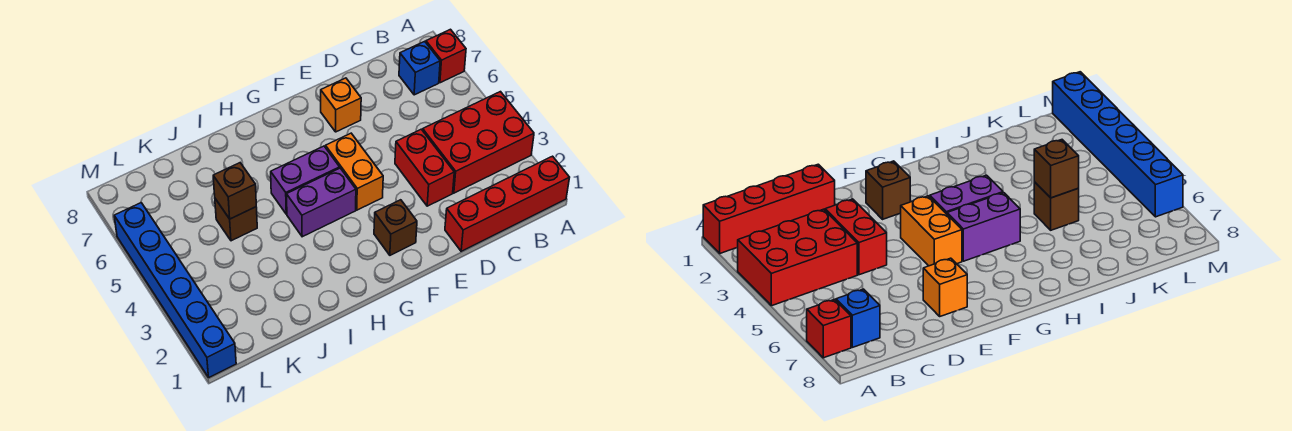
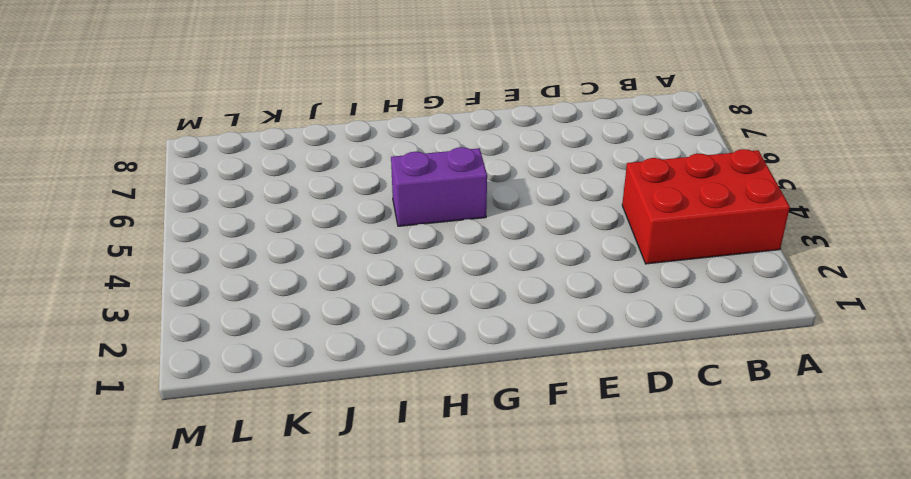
none -> red brick A1:D1 level 1
none -> red brick A7 level 1
none -> blue brick B7 level 1

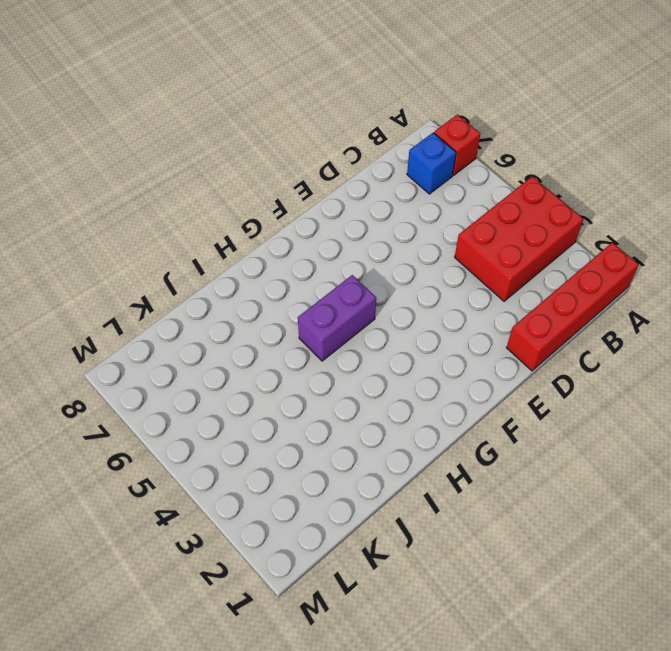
none -> red brick D3:D4 level 1
none -> orange brick E7 level 1
none -> brown brick F2 level 1

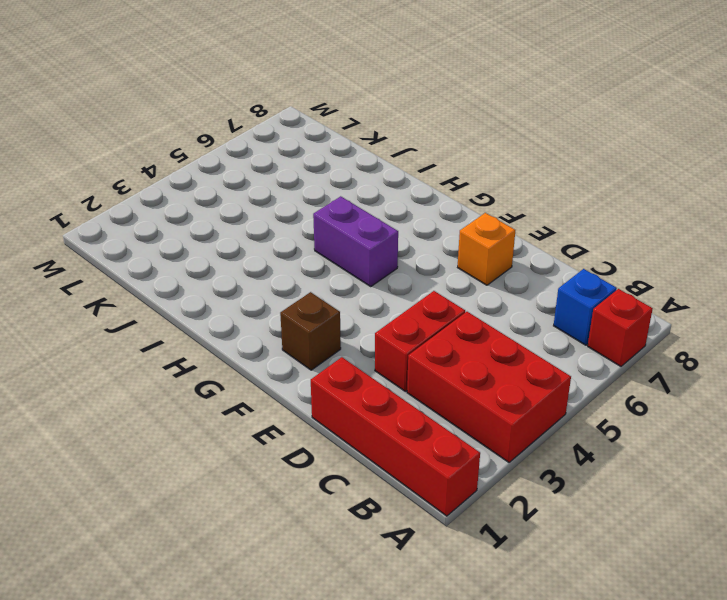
none -> orange brick F4:F5 level 1
none -> purple brick G4:H4 level 1
none -> brown brick J5 level 1

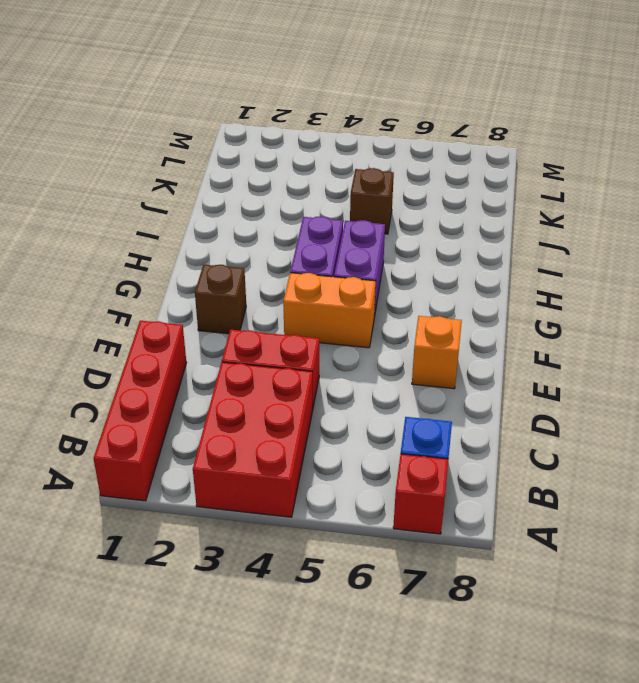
none -> blue brick M1:M6 level 1
none -> brown brick J5 level 2

